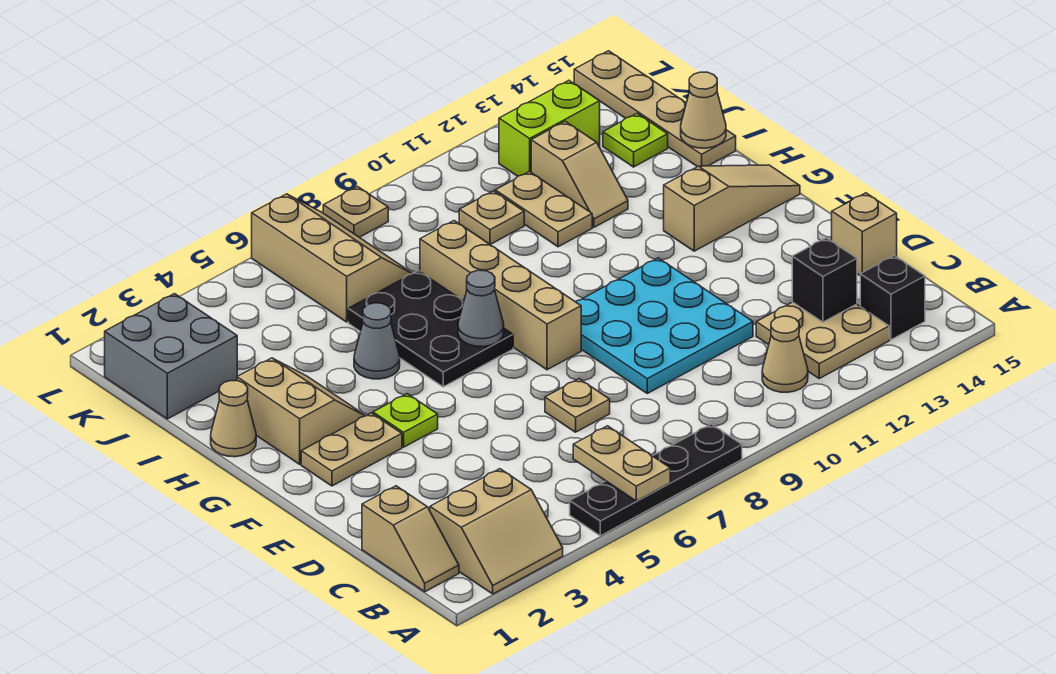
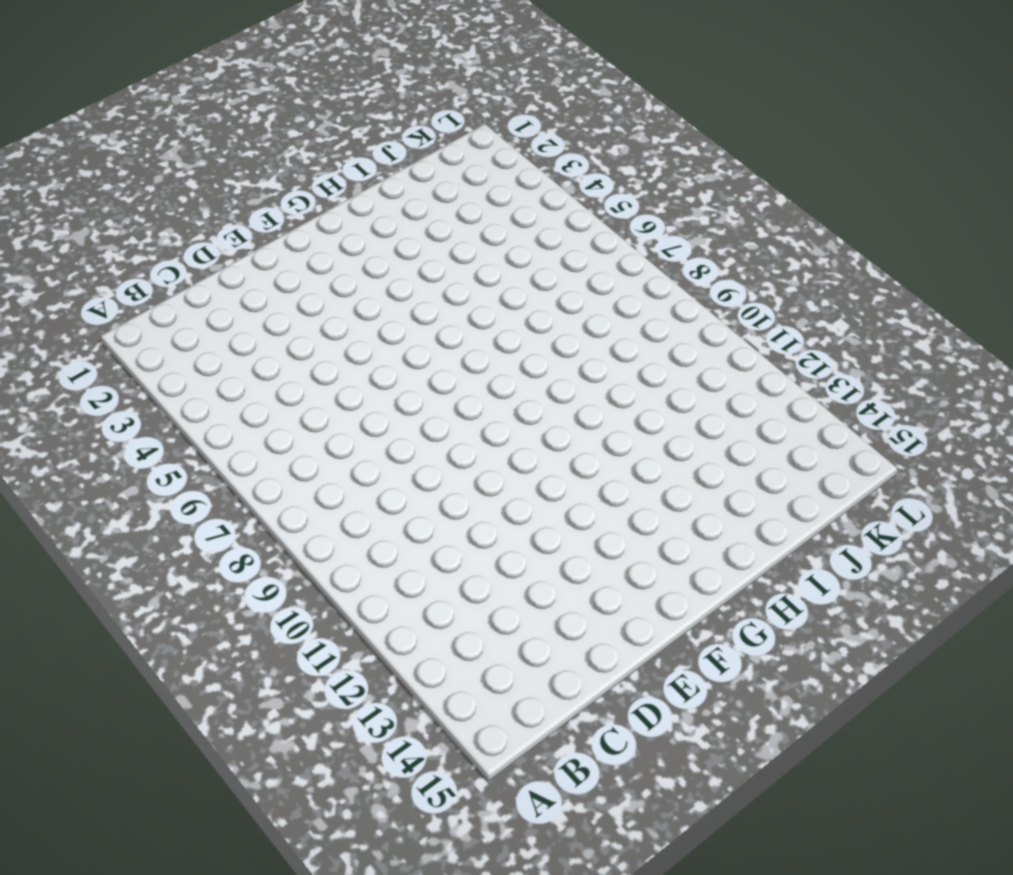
none -> tan slope A2:B3 level 1 top B
none -> black plate A5:A8 level 1
none -> tan slope B1:C1 level 1 top C
none -> tan cone B11 level 1

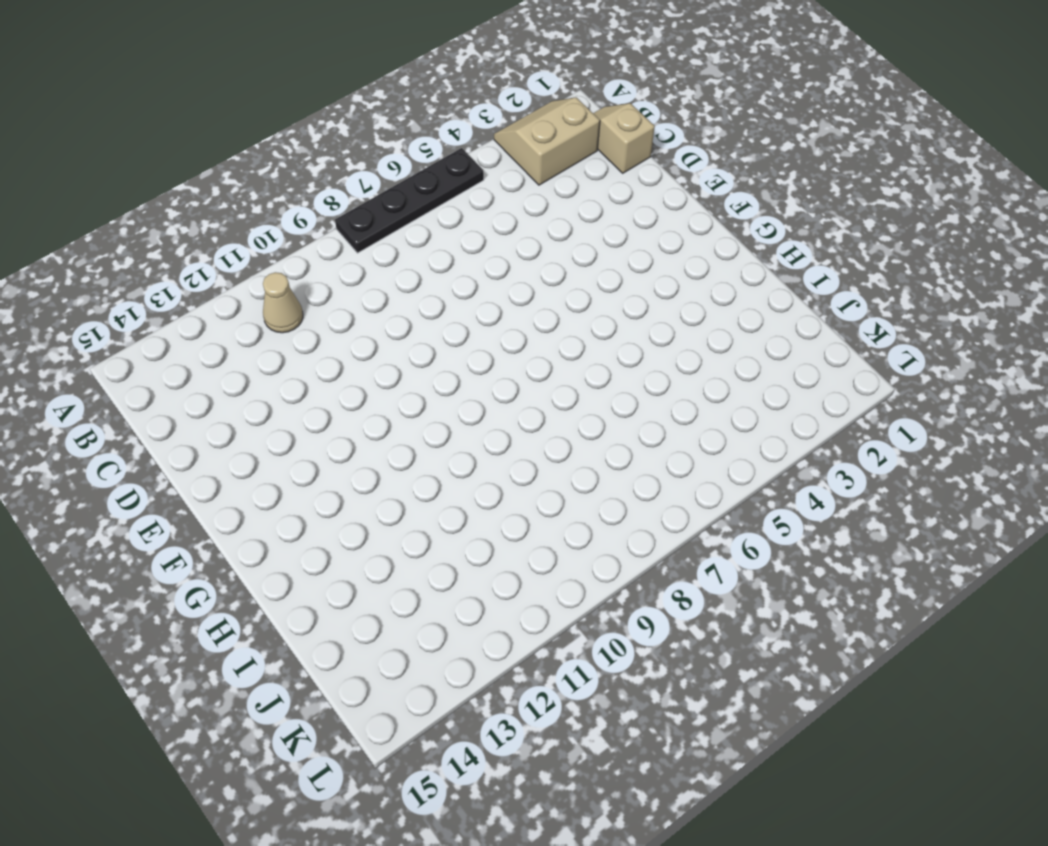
none -> tan plate B12:C13 level 1
none -> black brick B14 level 1
none -> tan plate D7 level 1
none -> cyan plate D9:F11 level 1

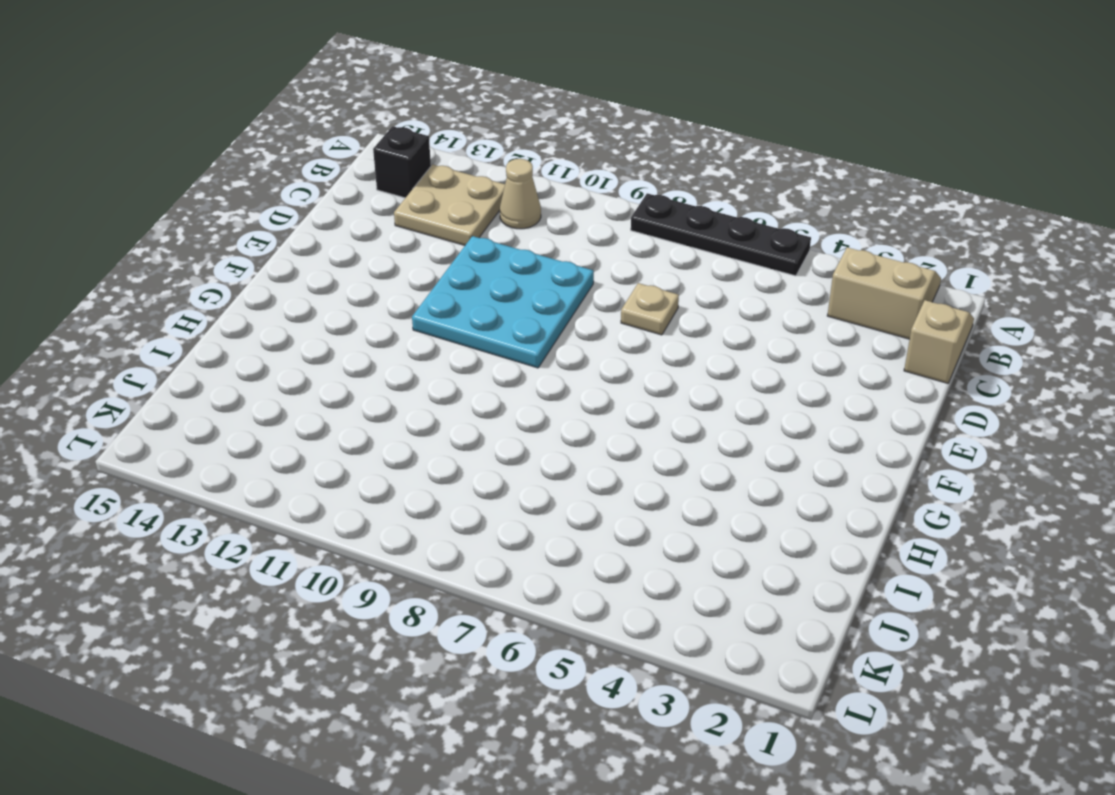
none -> tan brick D15 level 1
none -> tan plate F2:F3 level 1
none -> lime plate F4 level 1
none -> tan brick F8:I8 level 1

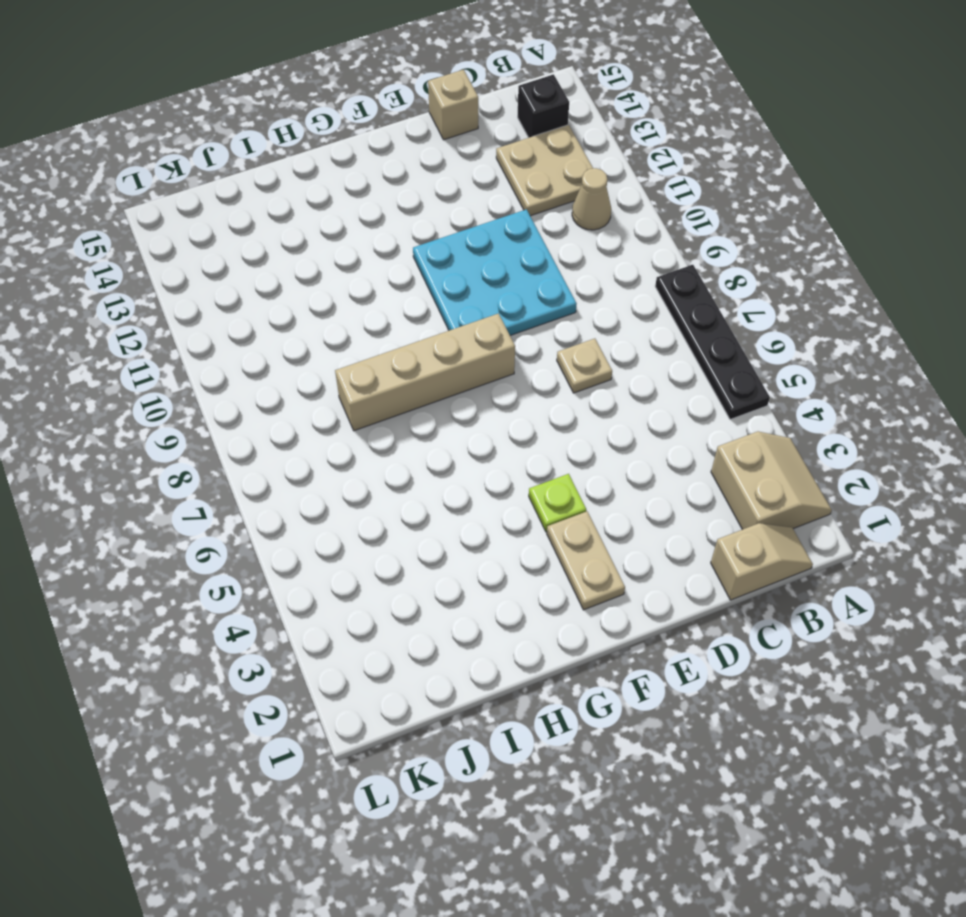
none -> tan slope G2:H3 level 1 top 2
none -> black plate G6:I7 level 1
none -> tan slope G13:G15 level 1 top 13
none -> tan cone H1 level 1

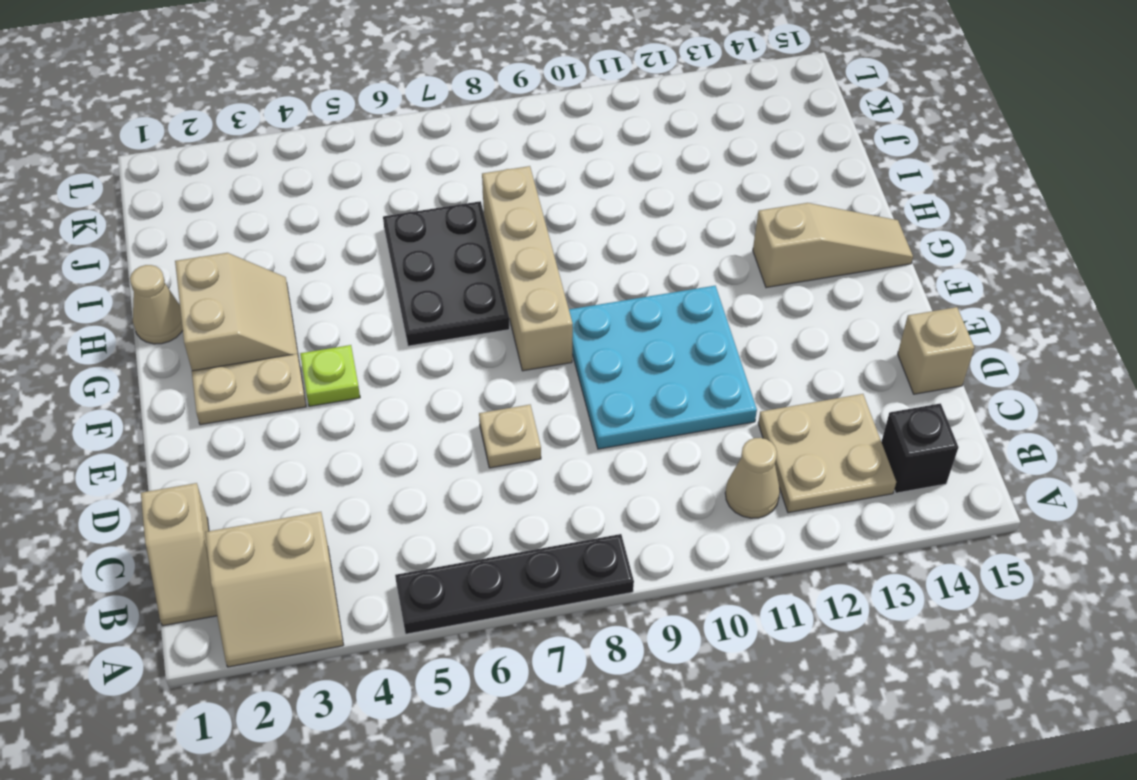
none -> grey cone H5 level 1
none -> tan plate I11:J11 level 1
none -> tan slope I12:J12 level 1 top J
none -> tan plate I15:L15 level 1

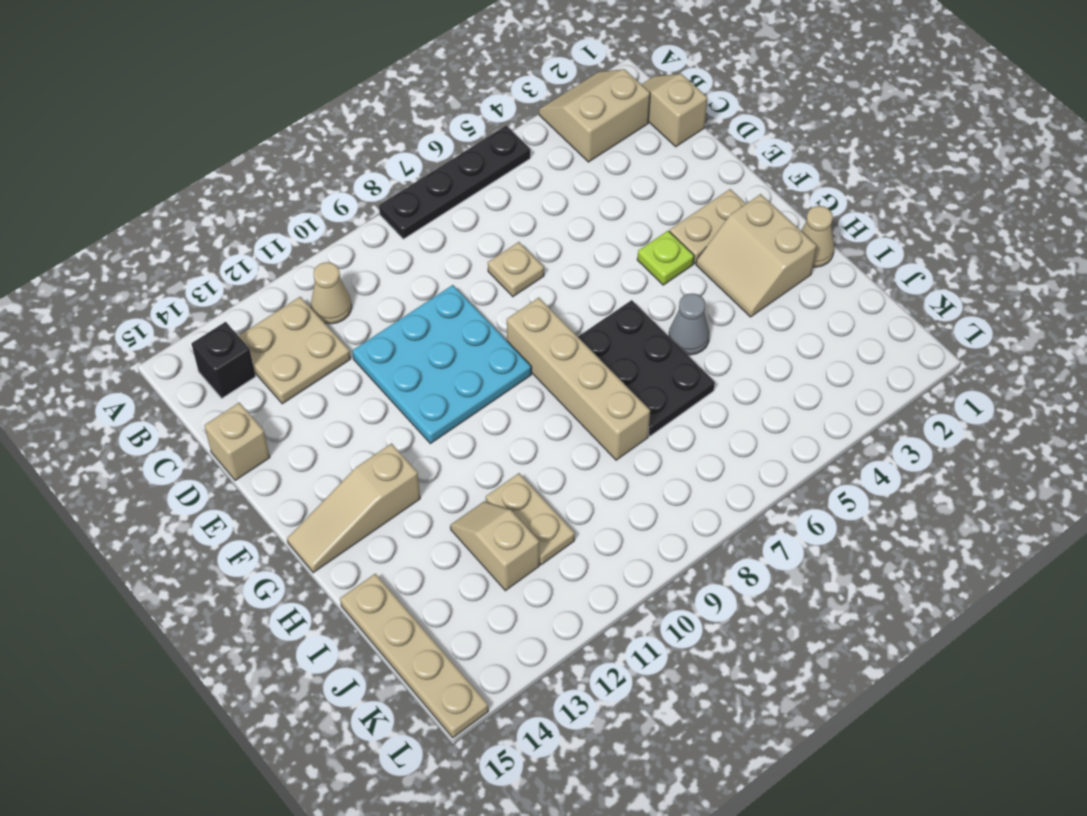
none -> grey brick J1:K2 level 1
none -> tan slope J6:L7 level 1 top 6
none -> tan plate J10 level 1
none -> lime plate J14 level 1

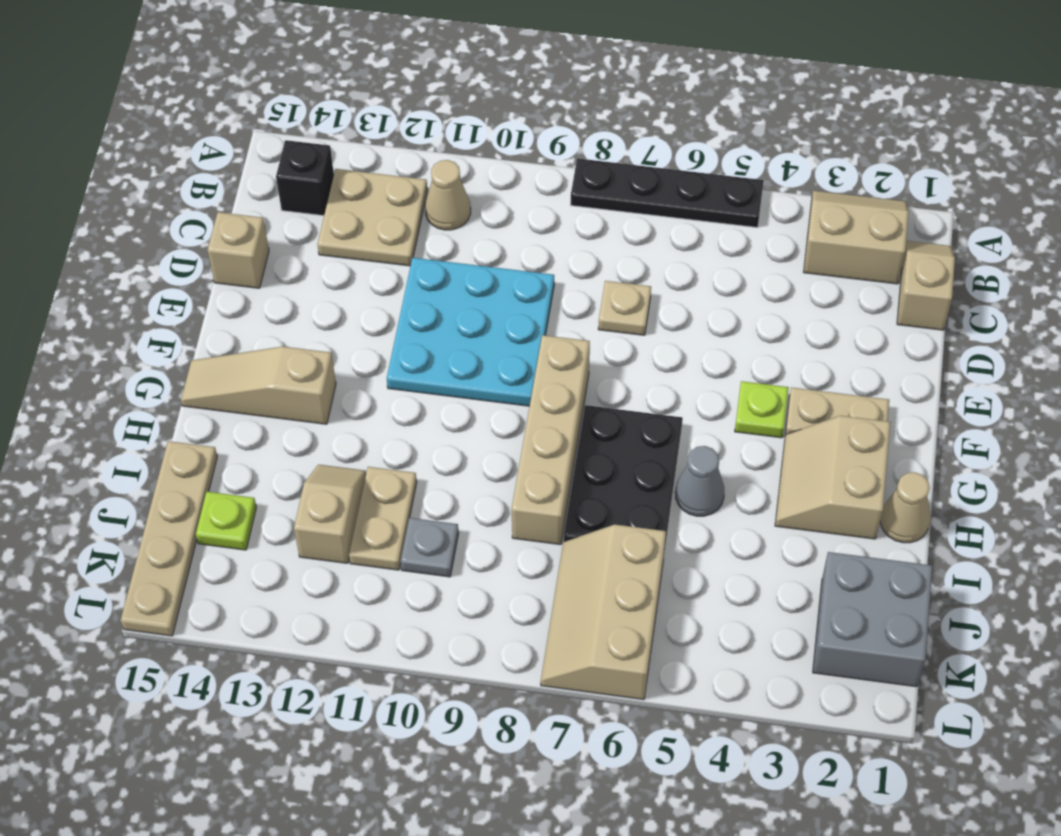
grey plate J10 level 1 -> tan plate J10 level 1
none -> lime brick K12:K13 level 1
none -> tan plate L8 level 1
none -> tan plate A6:B6 level 2
none -> black brick C13 level 2

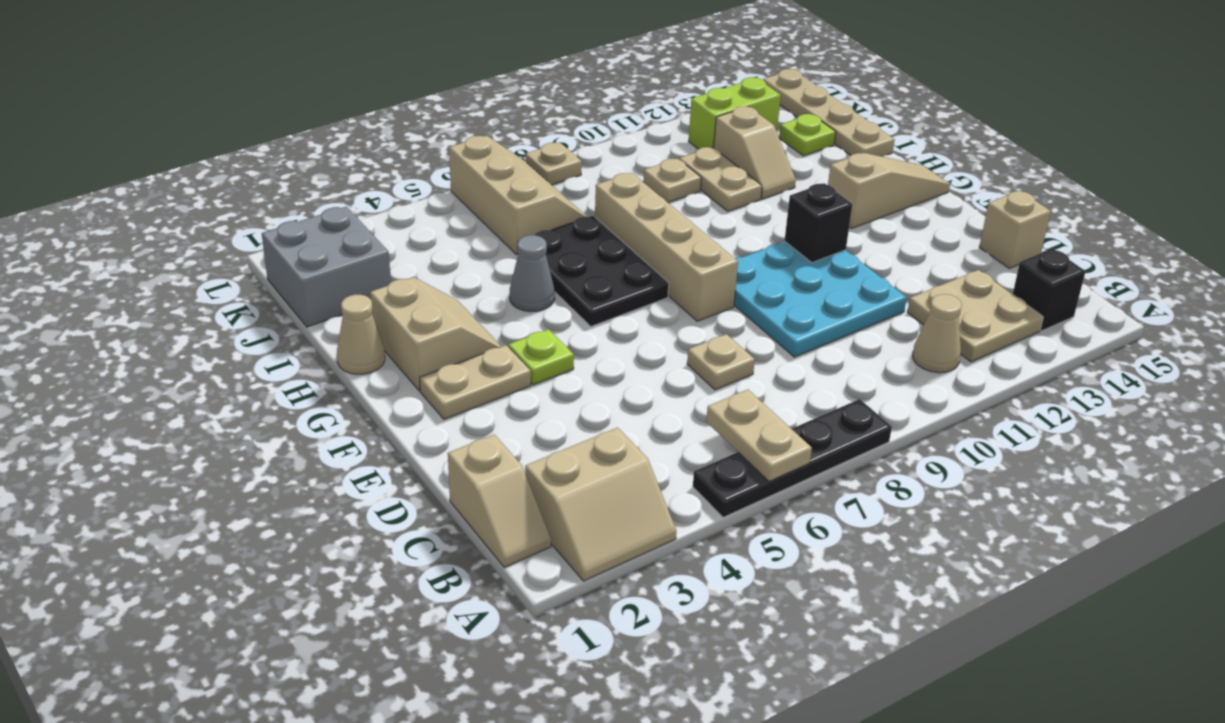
black brick F11 level 2 -> black brick C13 level 2
none -> grey cone G7 level 2
none -> tan cone I15 level 2

